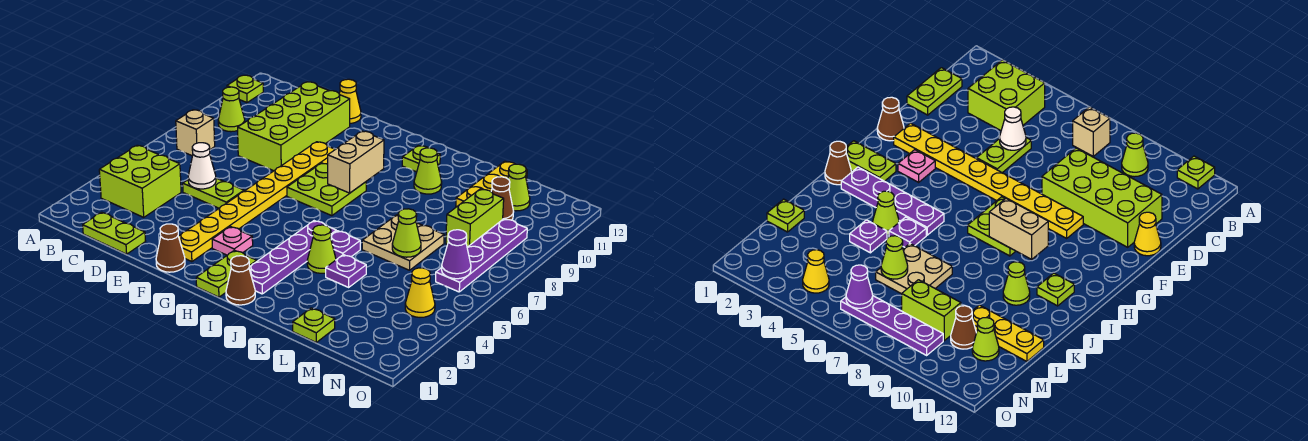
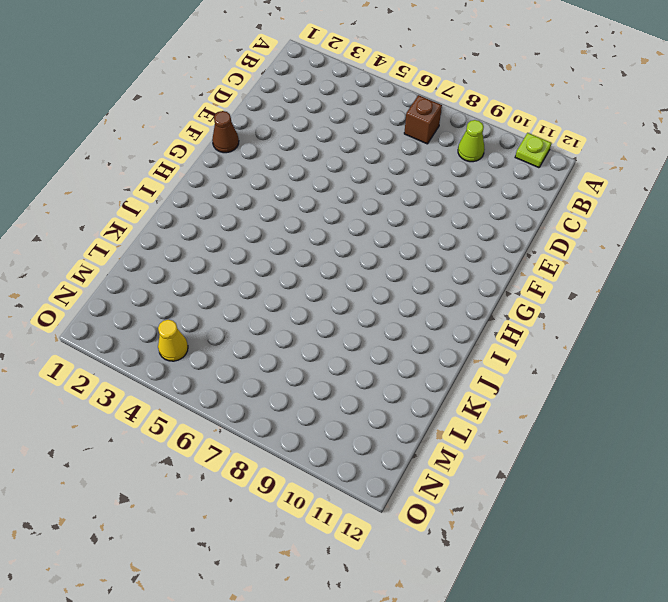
brown brick B7 level 1 -> tan brick B7 level 1
none -> lime brick B3:C4 level 1
none -> lime plate C1:D1 level 1
none -> lime plate D5:E5 level 1
none -> lime brick D8:E11 level 1

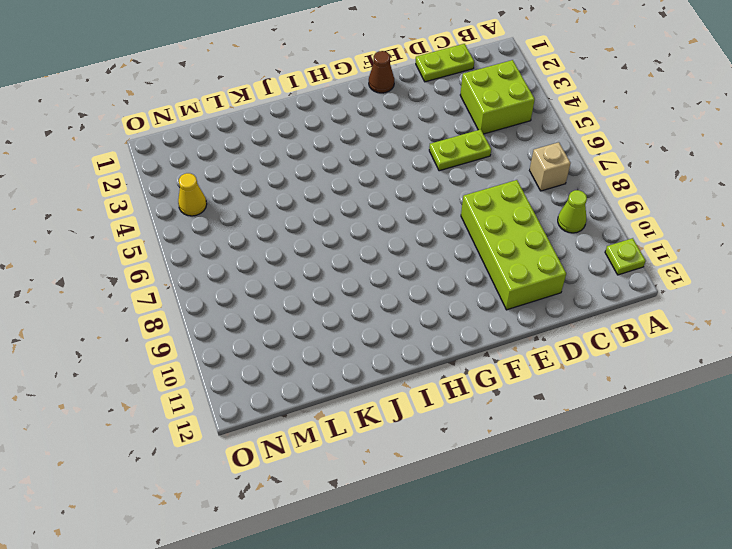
none -> yellow cone E12 level 1
none -> yellow plate F2:F9 level 1
none -> pink plate G3 level 1
none -> lime plate G7:H8 level 1

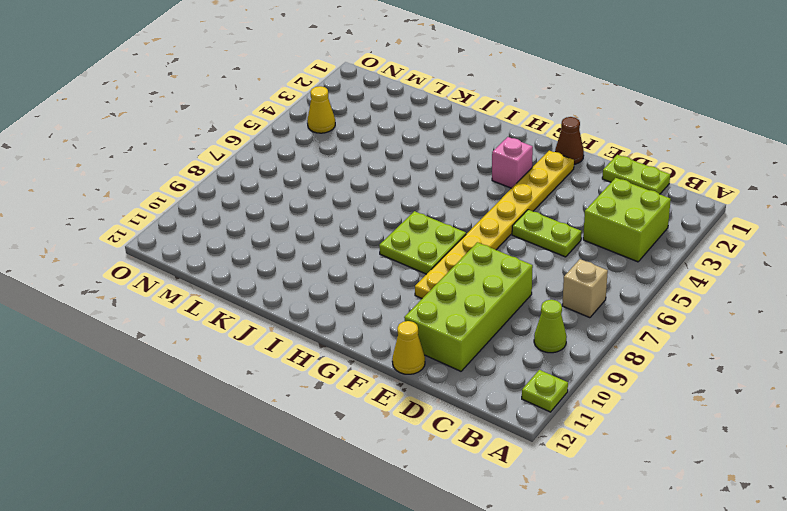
pink brick G3 level 1 -> pink plate G3 level 1
none -> lime plate H1:H2 level 1
none -> brown cone I1 level 1
none -> purple plate I2:I5 level 1
none -> lime plate I11 level 1

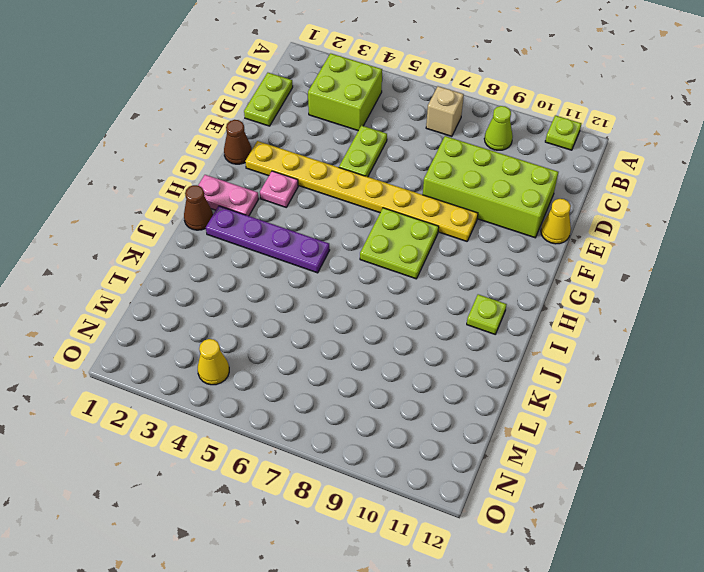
pink plate H1:H2 level 1 -> lime plate H1:H2 level 1
none -> lime cone J4 level 1
none -> purple plate J5 level 1
none -> lime cone J10 level 1
none -> purple plate K4 level 1

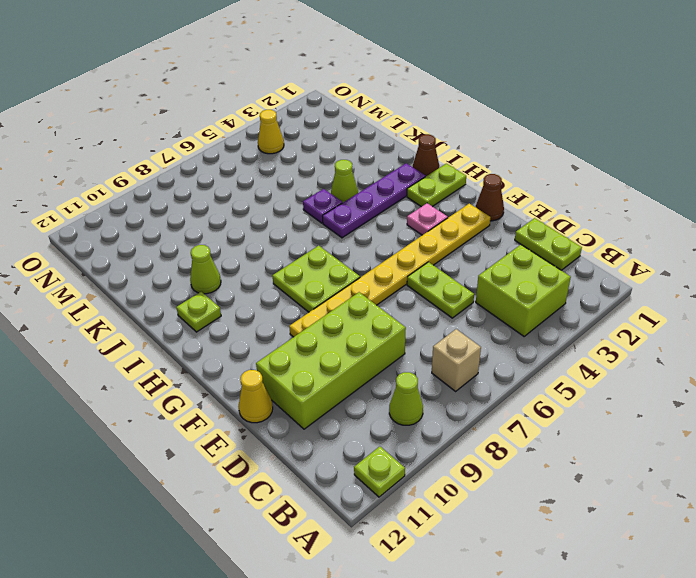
none -> purple plate K4 level 1
none -> tan plate K6:L7 level 1
none -> lime plate L1 level 1
none -> yellow plate L10:L12 level 1

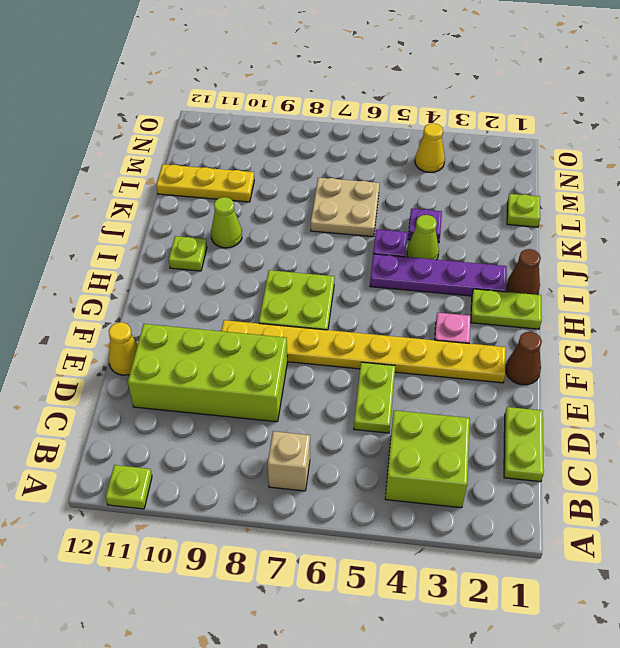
none -> lime cone B9 level 1
none -> lime brick M8:M9 level 1
none -> brown cone M10 level 1
none -> lime cone M11 level 1

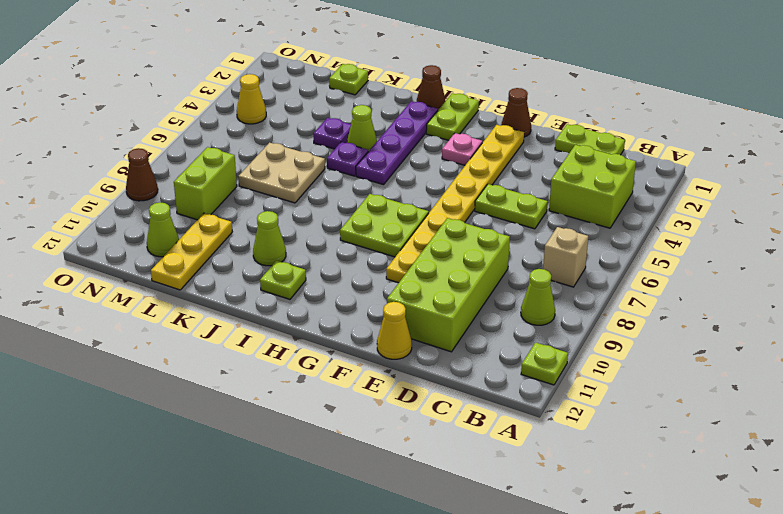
brown cone O9 level 1 -> brown cone M10 level 1
none -> purple plate N6:N9 level 1
none -> white cone D5 level 2
none -> tan brick H8:H9 level 2
none -> lime cone L6 level 2

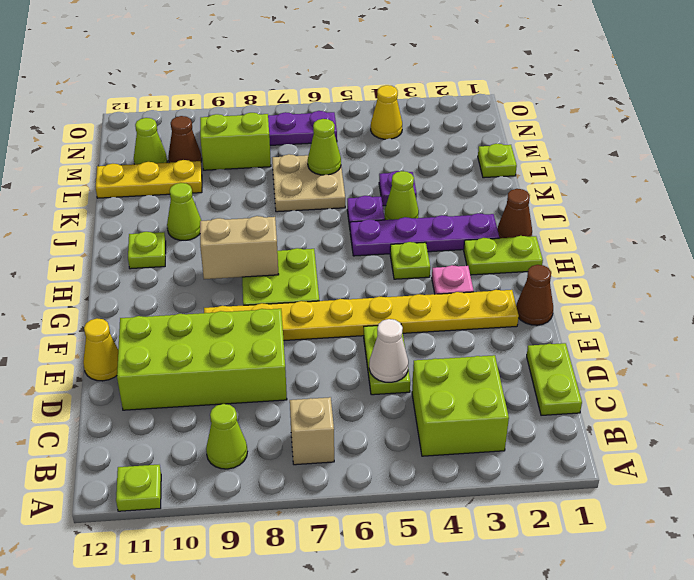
lime plate H4 level 1 -> none
none -> purple cone N6 level 2

